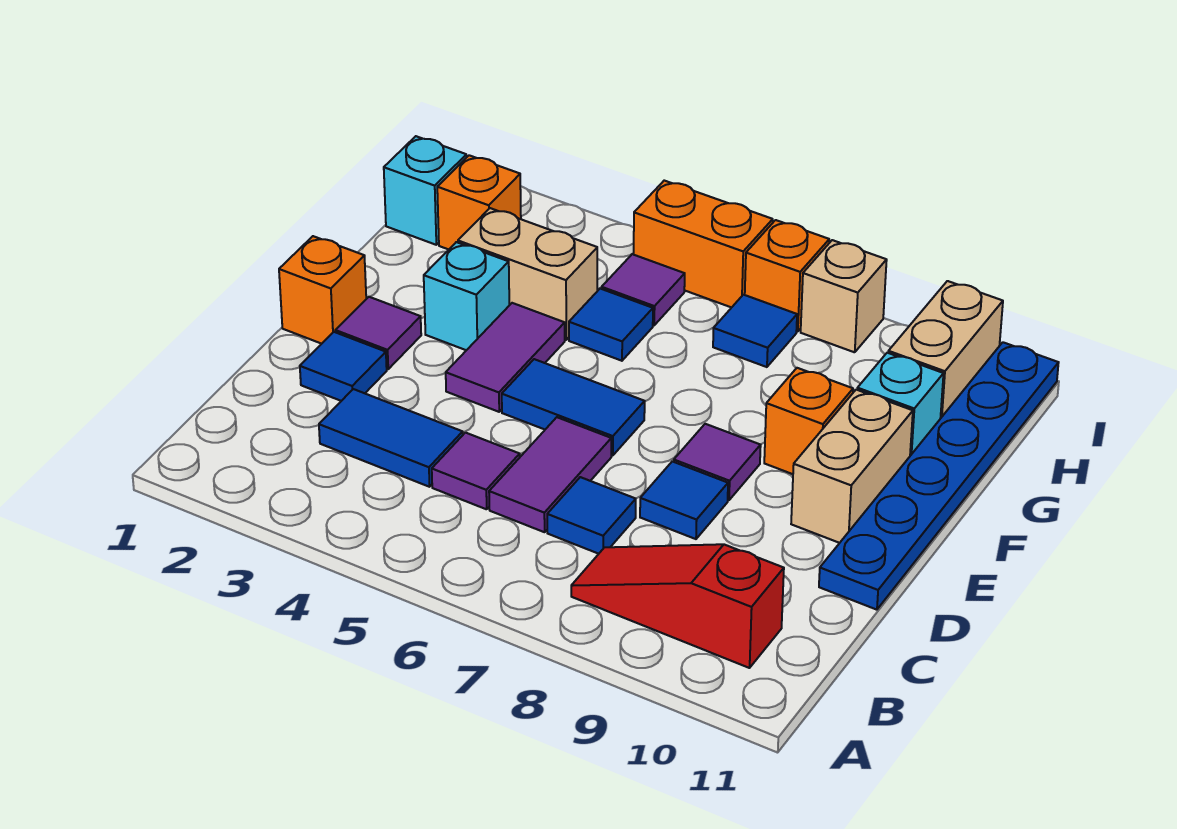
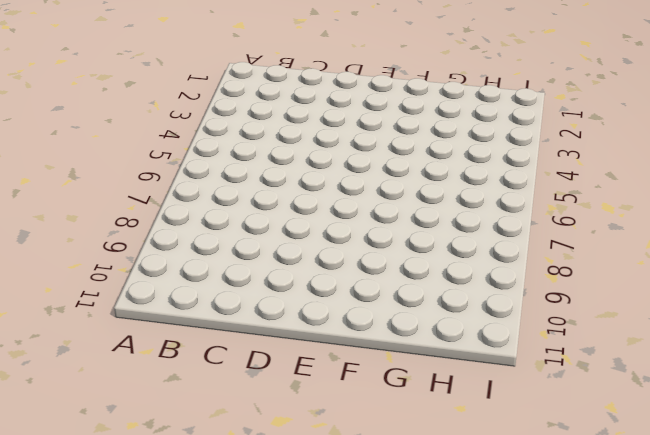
none -> red slope B8:B10 level 1 top 10
none -> blue tile C3:C4 level 1
none -> purple tile C5 level 1

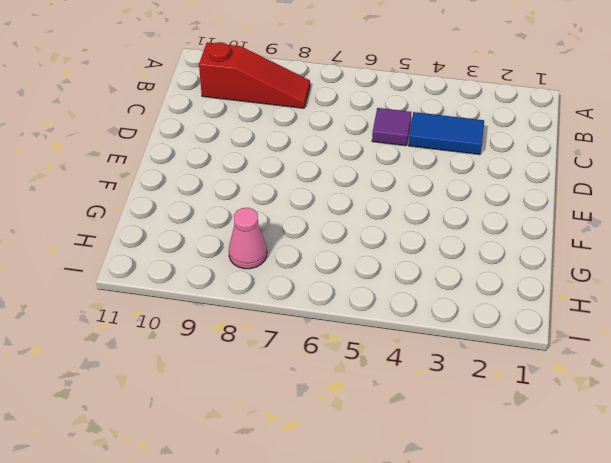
pink cone H8 level 1 -> none
none -> purple tile C6:D6 level 1
none -> blue tile C7 level 1
none -> blue tile D2 level 1

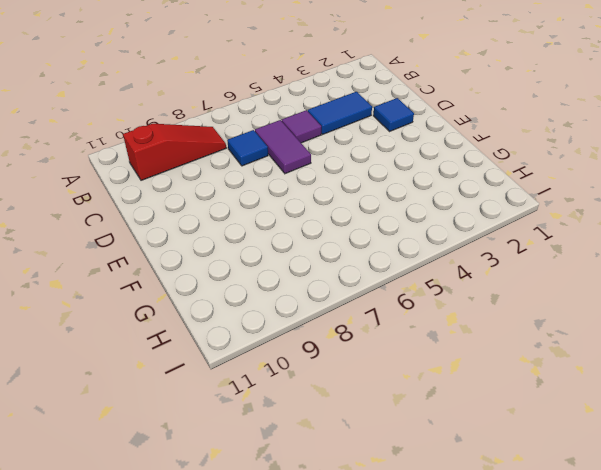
none -> blue tile D8 level 1
none -> blue plate D11:I11 level 1
none -> orange brick E1 level 1

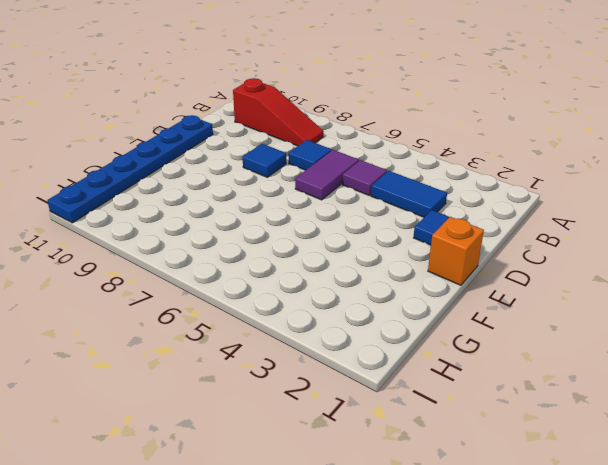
none -> purple tile E2 level 1
none -> purple tile E4:F4 level 1
none -> blue tile E5:E6 level 1

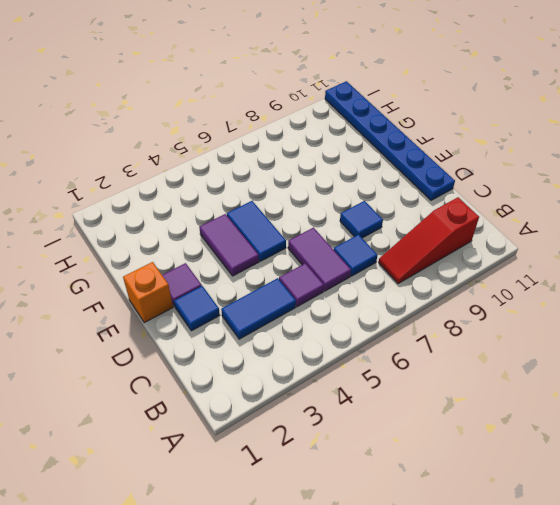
blue tile E5:F5 level 1 -> blue tile E5:E6 level 1
none -> purple tile E8 level 1
none -> tan brick E10:F10 level 1
none -> cyan brick F3 level 1

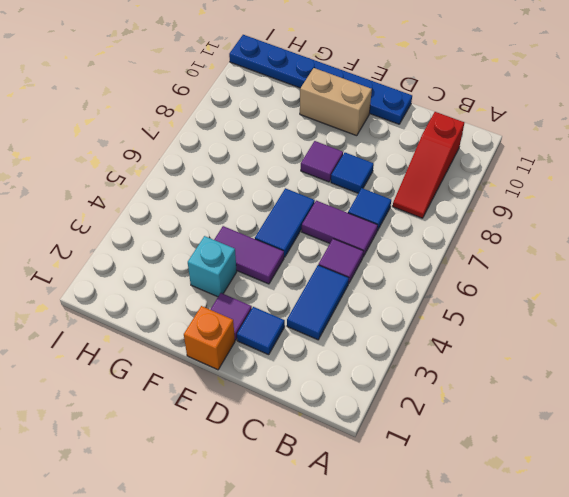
none -> orange brick F9 level 1
none -> tan brick G3:G4 level 1
none -> blue tile G5 level 1

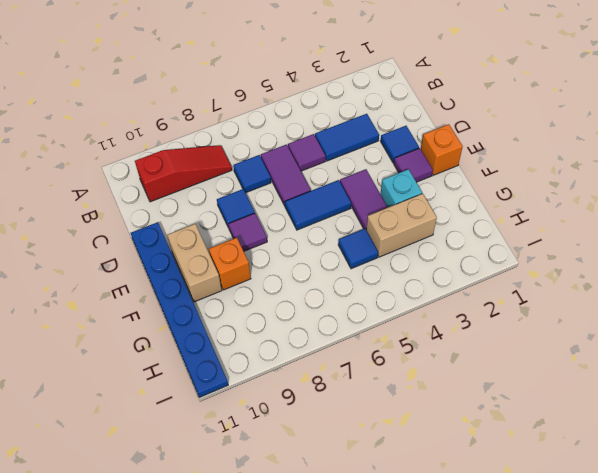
none -> cyan brick G10 level 1
none -> cyan brick H1 level 1
none -> orange brick H2 level 1

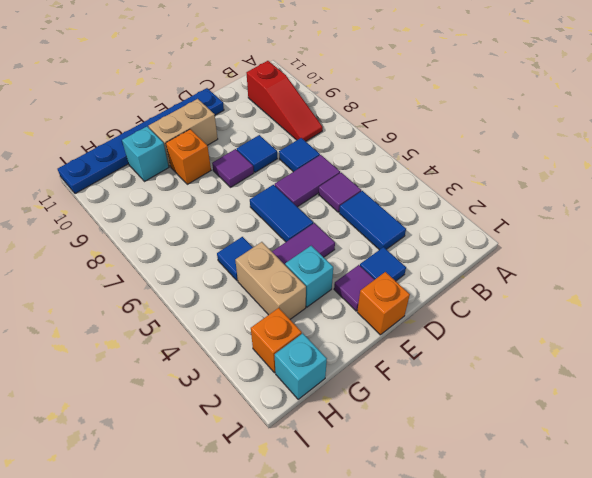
none -> purple tile H5 level 1
none -> blue tile H7 level 1
none -> tan brick H10:I10 level 1

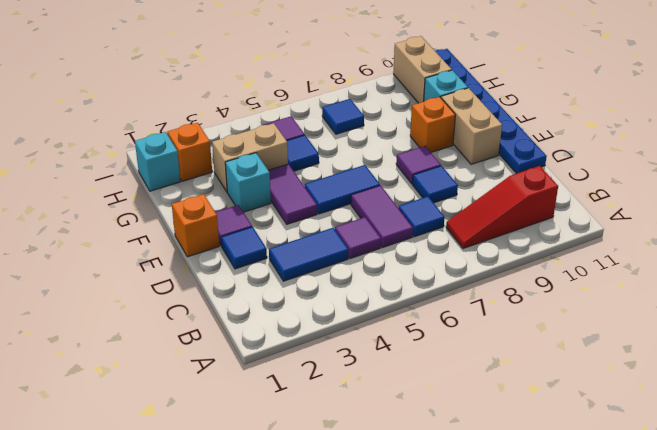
none -> orange brick I5:I6 level 1
none -> orange brick I7 level 1
none -> tan brick I8 level 1

